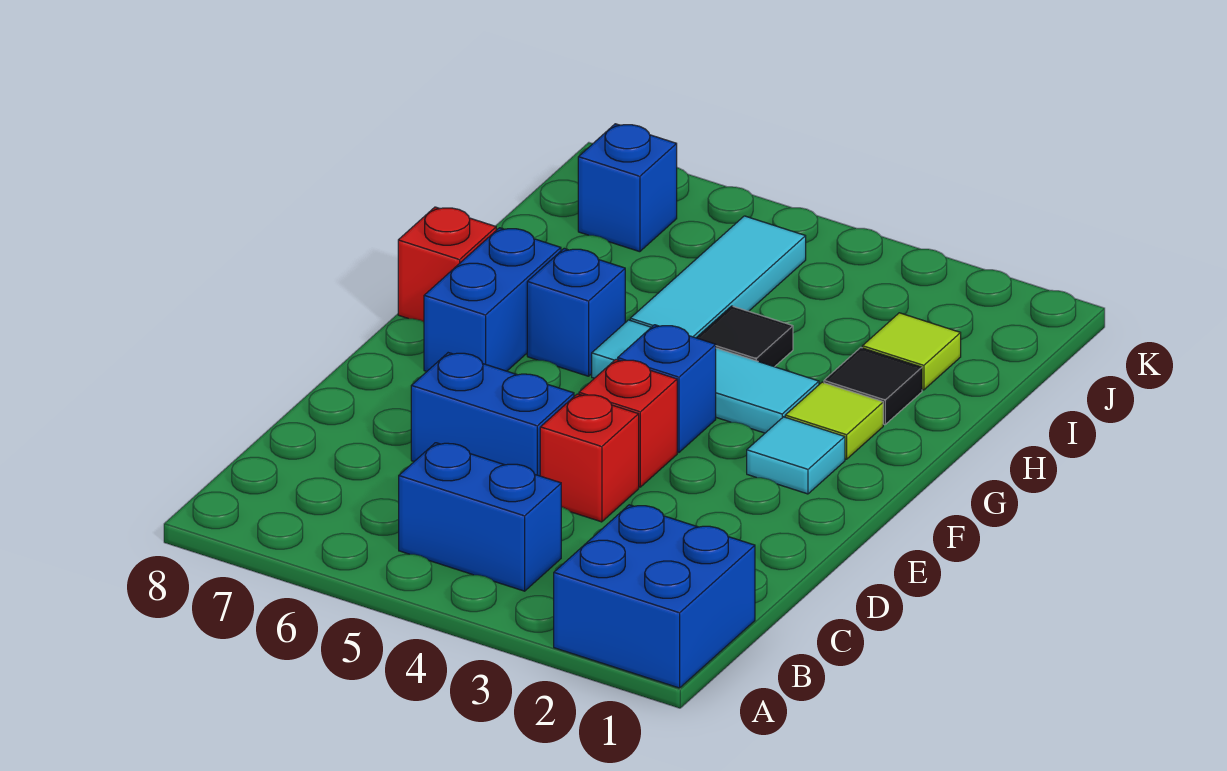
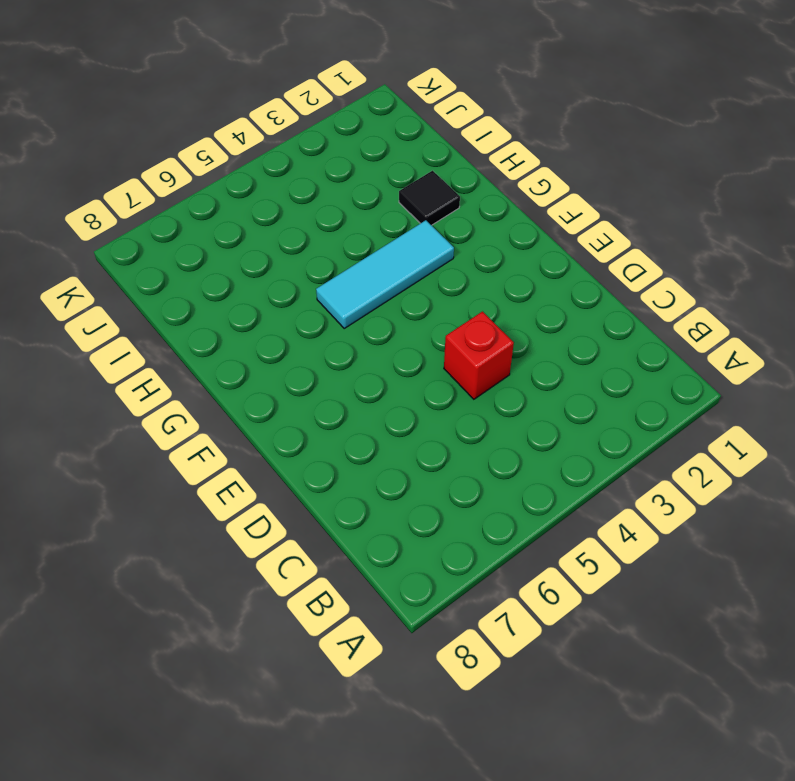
none -> blue brick A1:B2 level 1
none -> blue brick B4:B5 level 1
none -> blue brick D5:D6 level 1

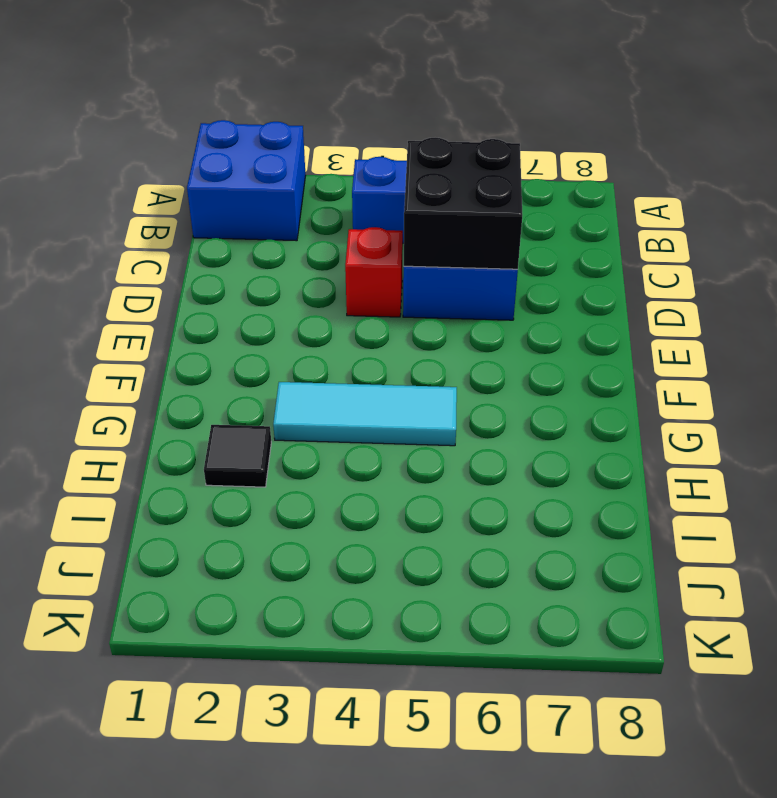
black brick C5:D6 level 2 -> none
none -> red brick E4 level 1
none -> cyan tile F2 level 1
none -> blue brick F4 level 1

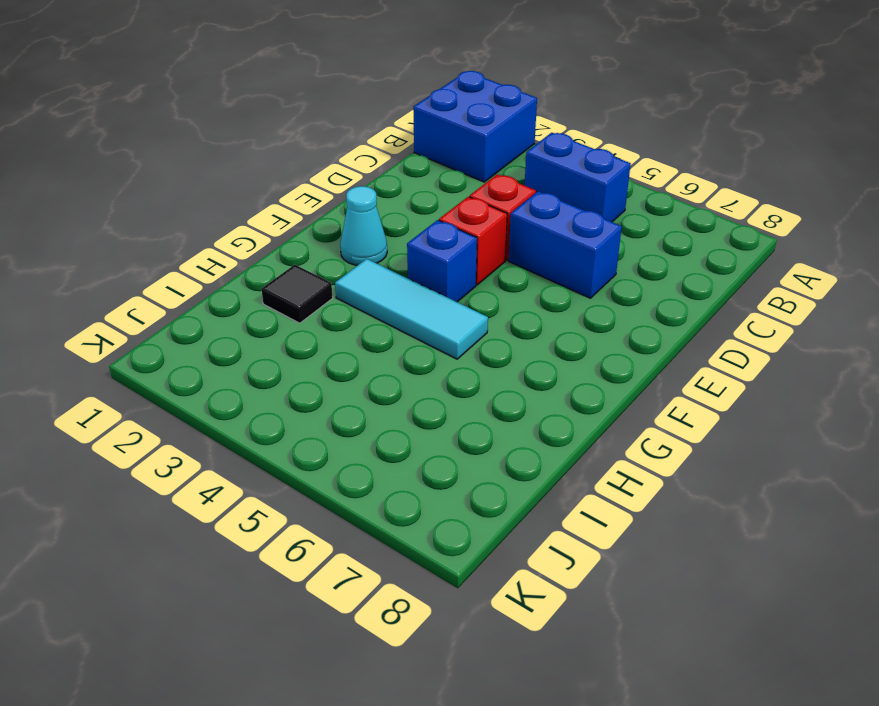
cyan cone F2 level 1 -> cyan tile F2 level 1
none -> blue brick F7:G7 level 1
none -> lime tile G2 level 1
none -> blue brick G6 level 1

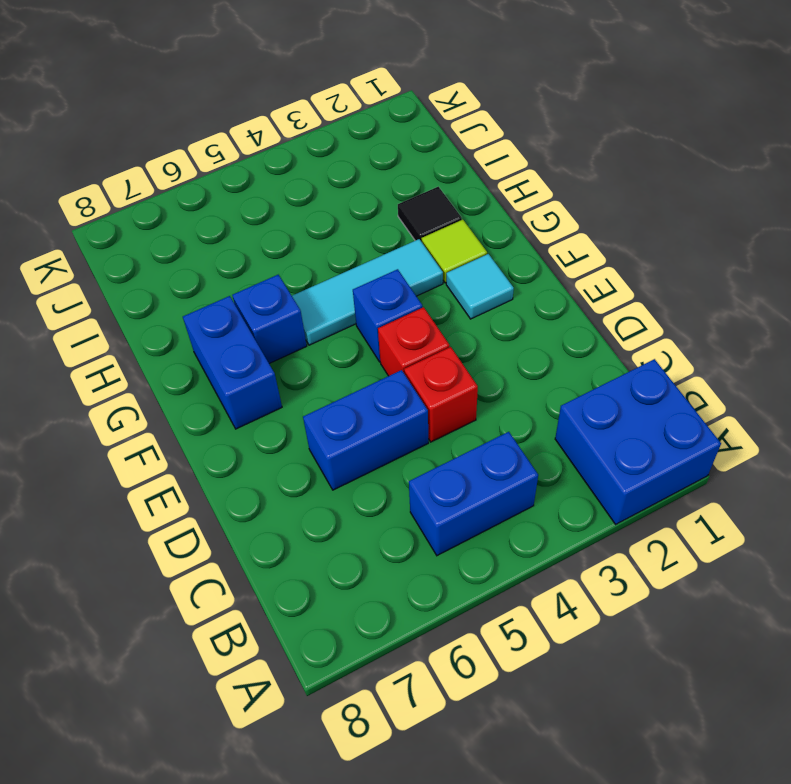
none -> red brick G8 level 1
none -> black tile H4 level 1
none -> cyan tile H5:J5 level 1

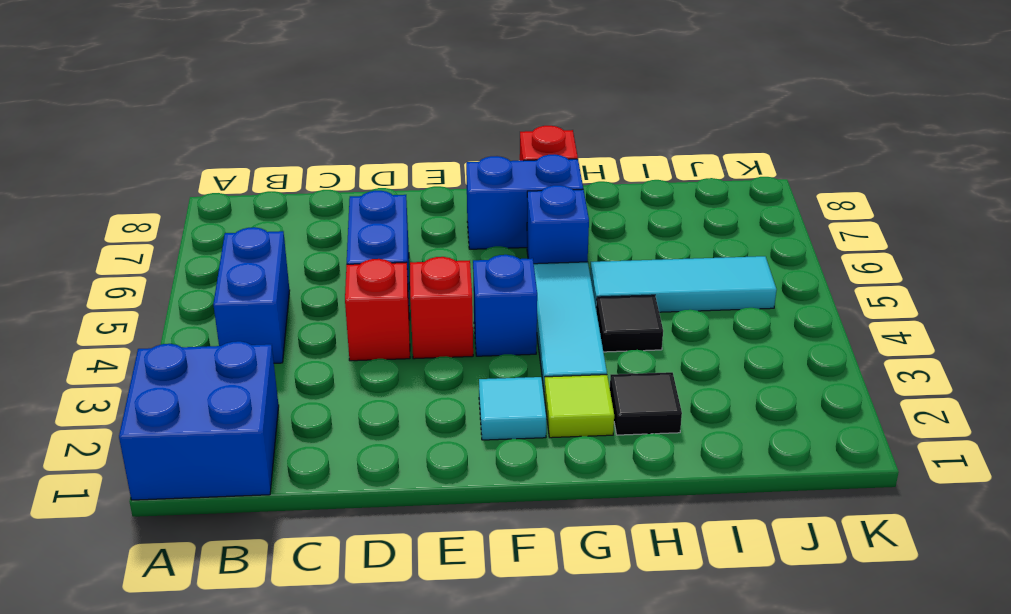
none -> lime tile I2 level 1
none -> blue brick J7 level 1

